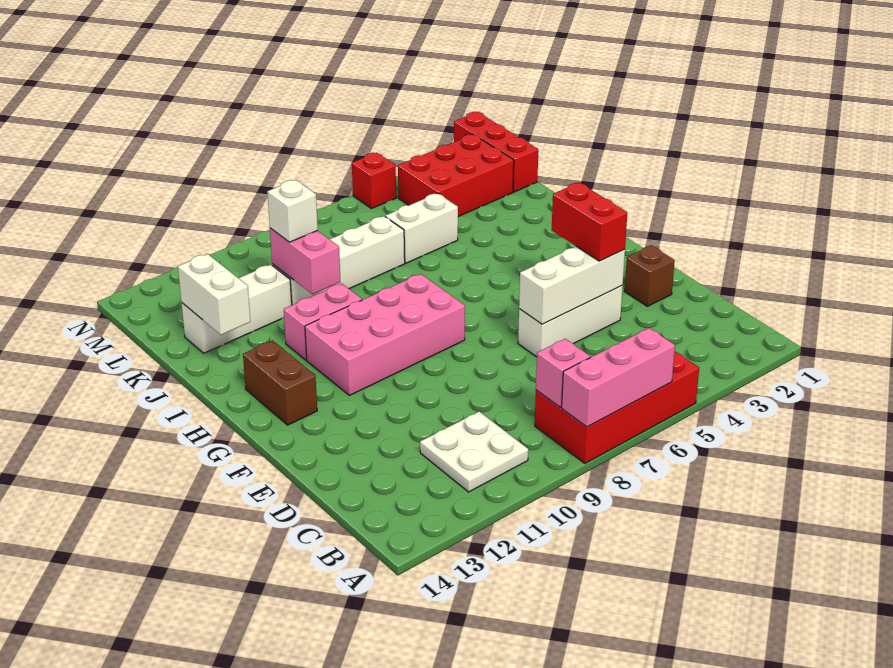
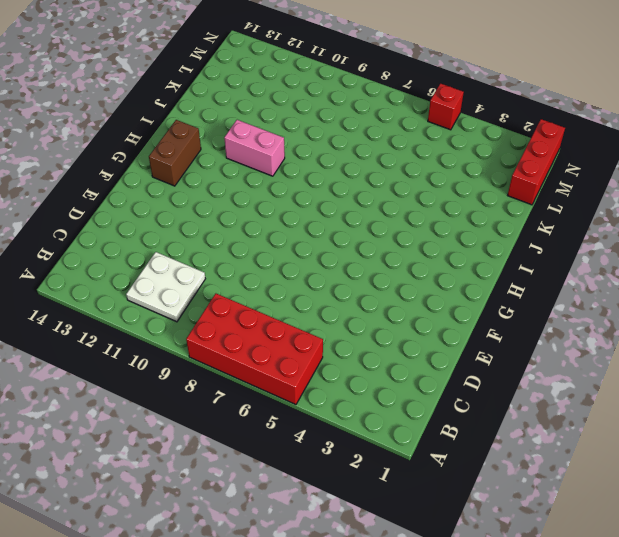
none -> brown brick E2 level 1
none -> white brick E4:E6 level 1
none -> pink brick G8:H11 level 1

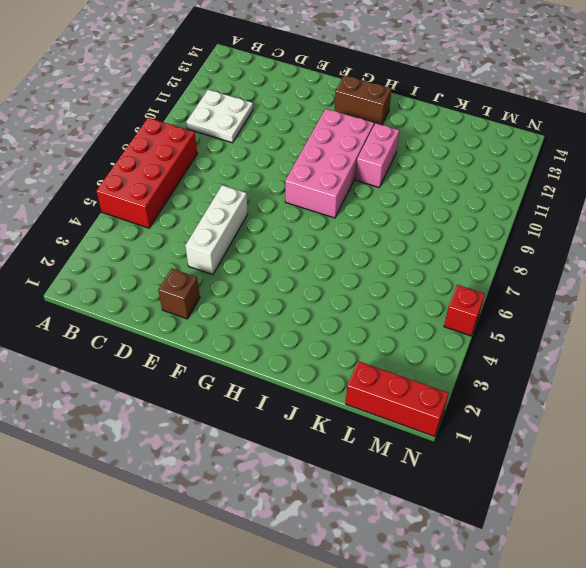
none -> white brick K5:K6 level 1
none -> white brick K7:K10 level 1
none -> white brick K11:K13 level 1

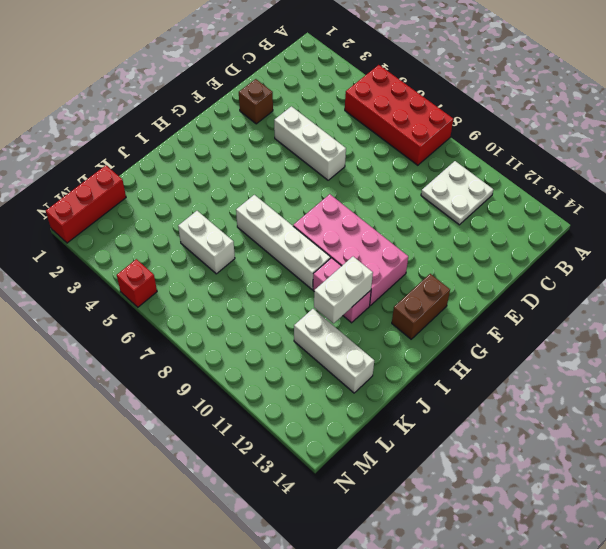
white brick I6:I9 level 1 -> white brick K7:K10 level 1
white brick I11:J11 level 2 -> white brick J13:K13 level 2
none -> red brick L2:M4 level 1
none -> pink brick A6:A8 level 2
none -> pink brick B8 level 2

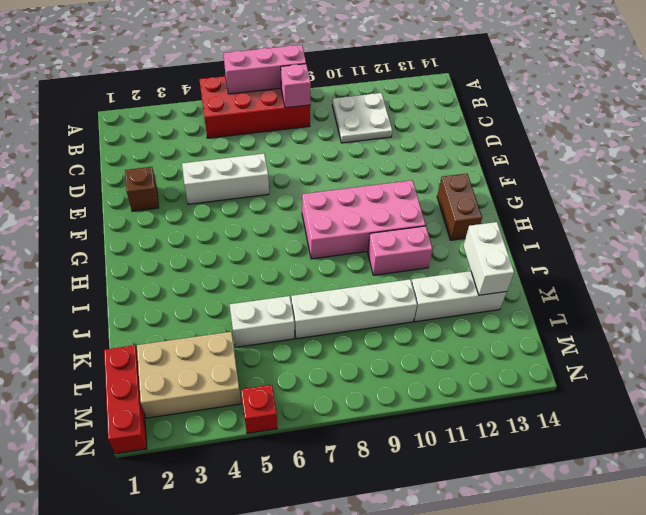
tan brick L2:M4 level 1 -> red brick L2:M4 level 1
none -> white brick E4:E6 level 2
none -> pink brick J10:K10 level 2
none -> red brick E4:F4 level 3

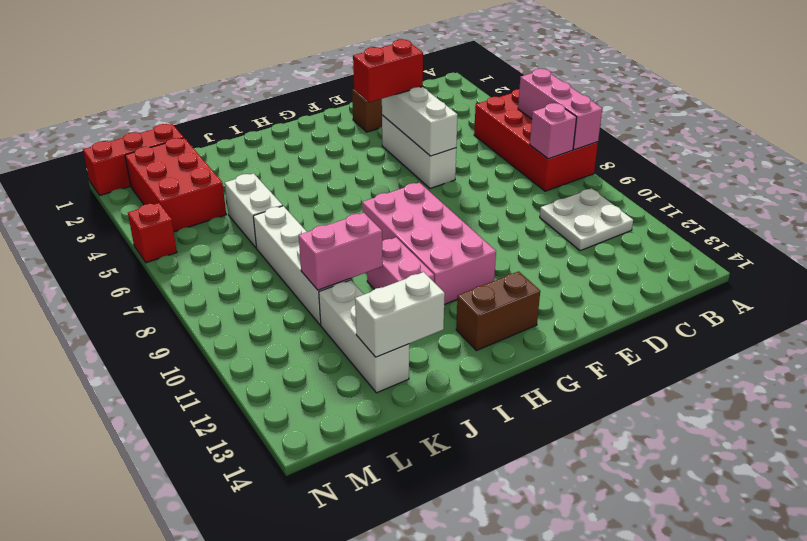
none -> white brick K10 level 3

